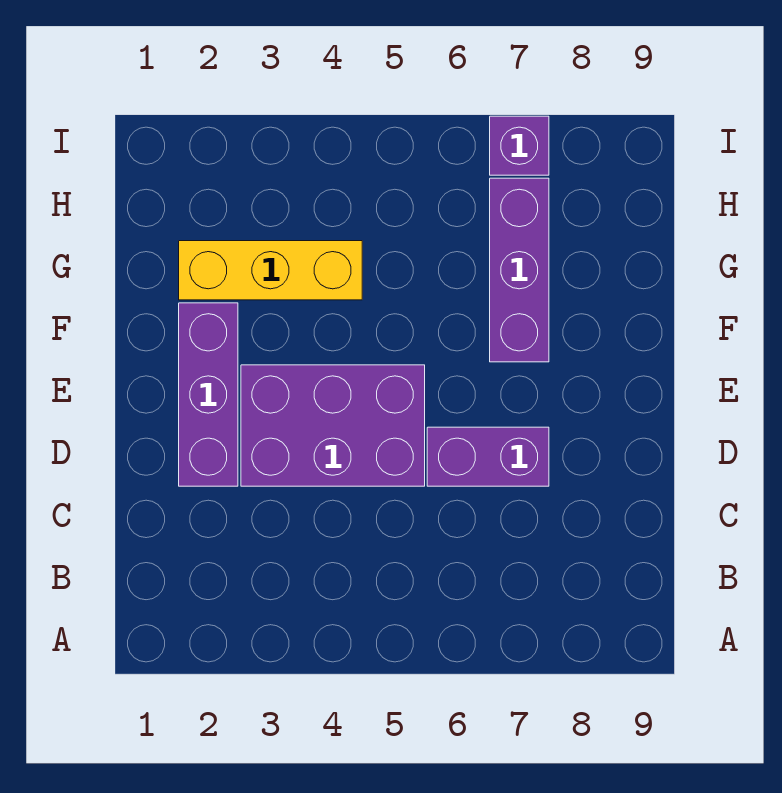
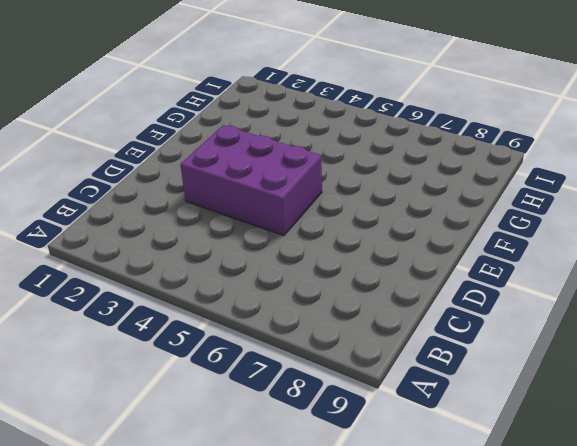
none -> purple brick D2:F2 level 1
none -> purple brick D6:D7 level 1

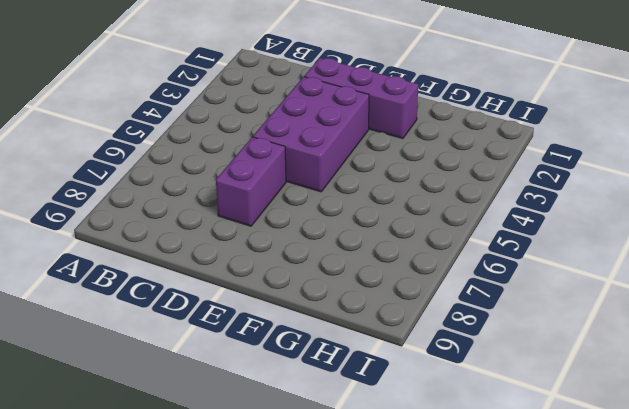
none -> purple brick F7:H7 level 1
none -> yellow brick G2:G4 level 1

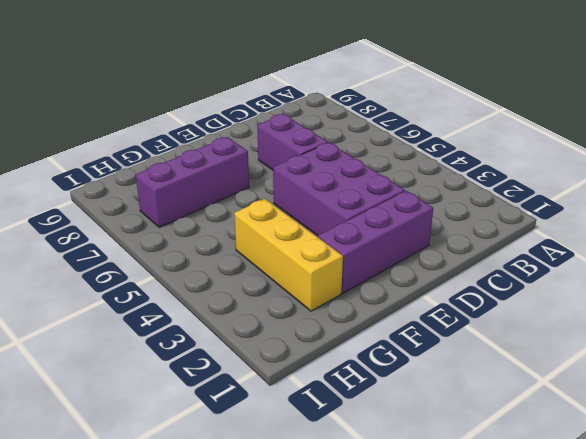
none -> purple brick I7 level 1

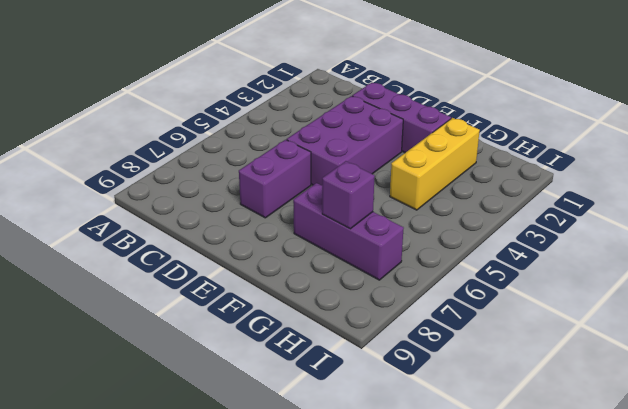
purple brick G7 level 2 -> purple brick I7 level 1

